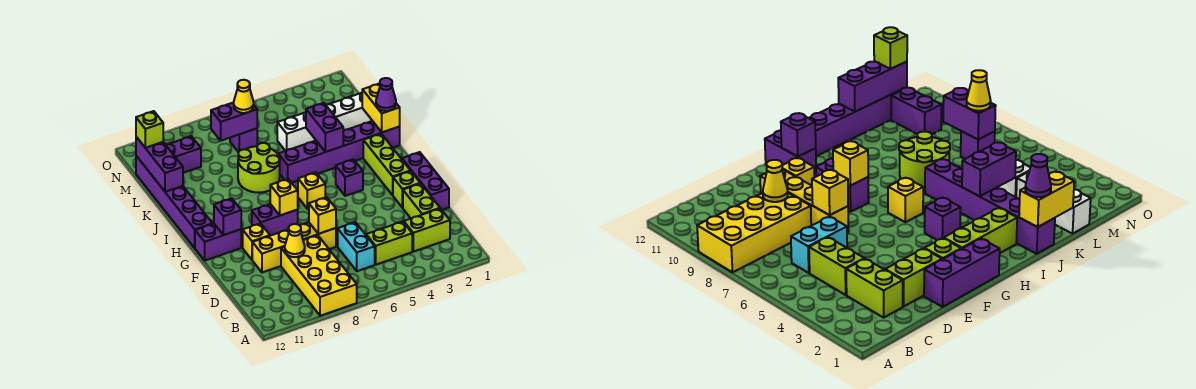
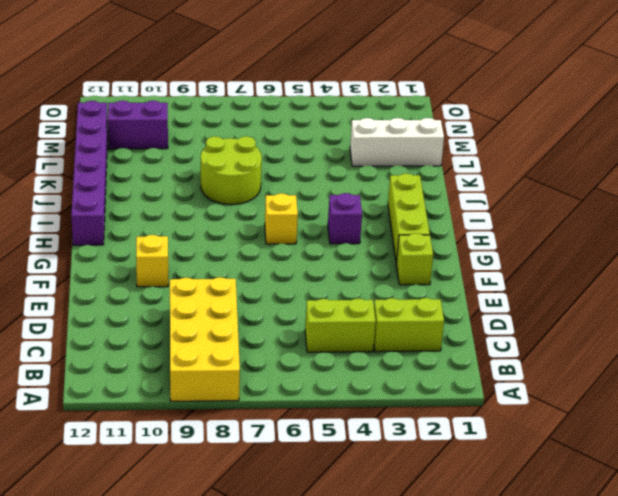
none -> cyan brick C6:D6 level 1
none -> lime brick D2:E2 level 1
none -> purple brick E1:G1 level 1
none -> yellow brick E7:E10 level 1

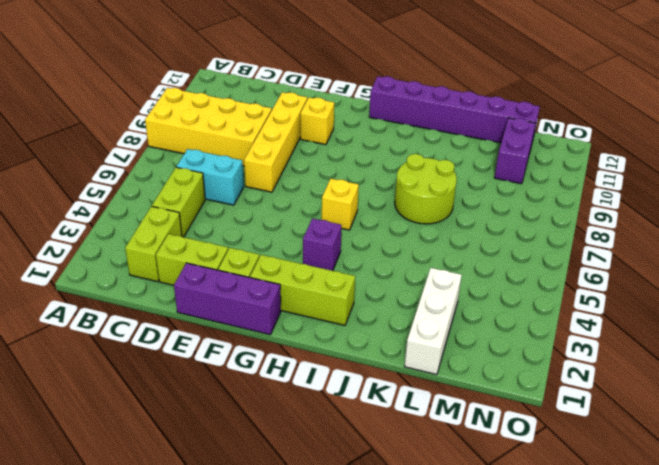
none -> purple brick G8:G9 level 1
none -> purple brick G11:G12 level 1
none -> purple brick J1:J6 level 1
none -> white brick L4:L5 level 1

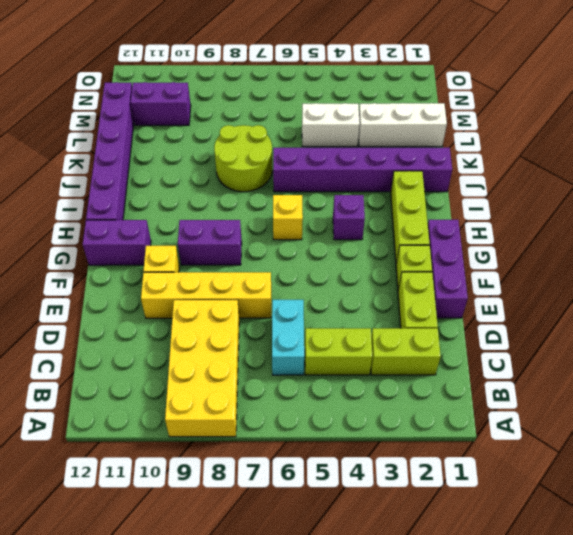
none -> purple brick M7 level 1
none -> yellow cone D9 level 2
none -> yellow brick E7 level 2
none -> yellow brick G8 level 2

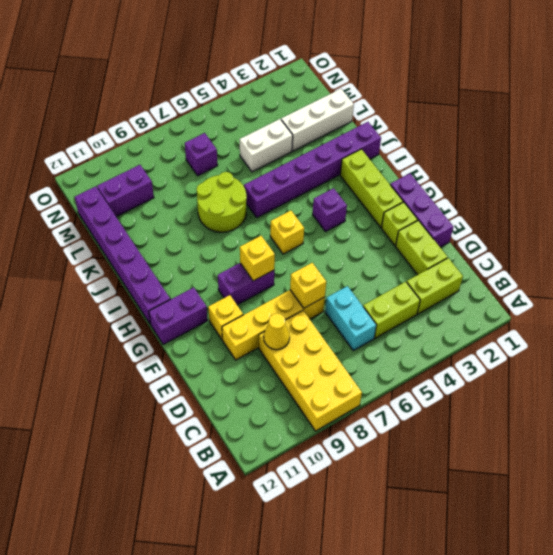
none -> purple brick G11 level 2
none -> yellow brick J1:K1 level 2
none -> purple brick J4:K4 level 2
none -> purple brick K12:M12 level 2

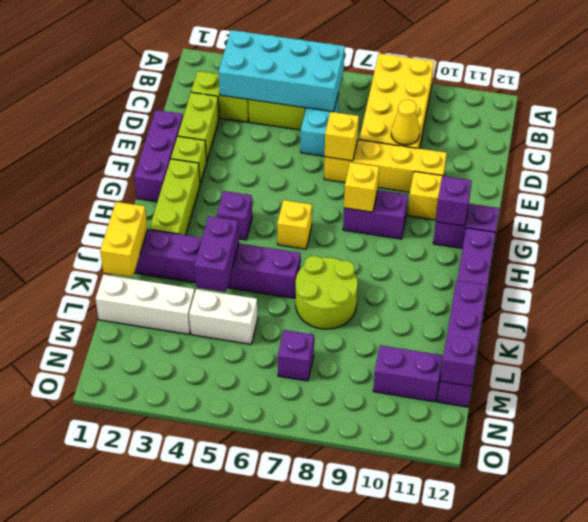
cyan brick B3:C6 level 2 -> none
none -> purple brick M7:M8 level 2
none -> purple cone J1 level 3
none -> yellow cone M7 level 3
none -> lime brick M12 level 3

